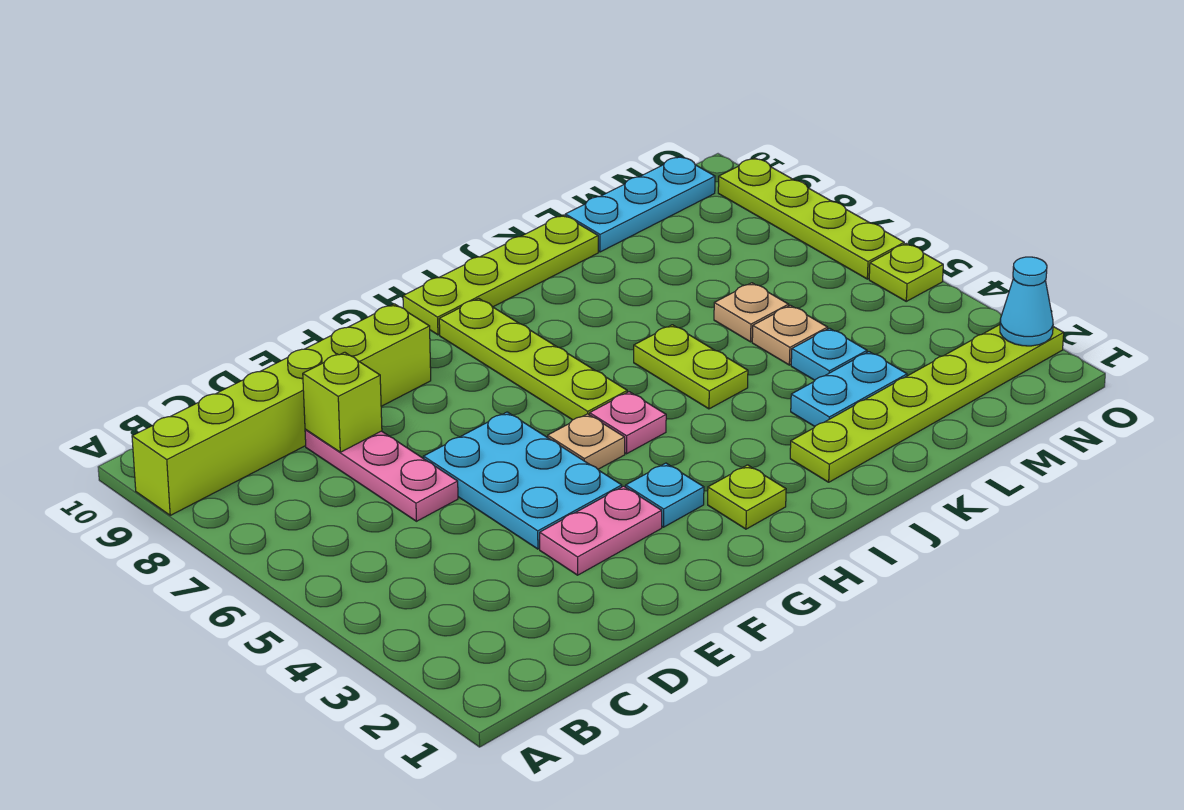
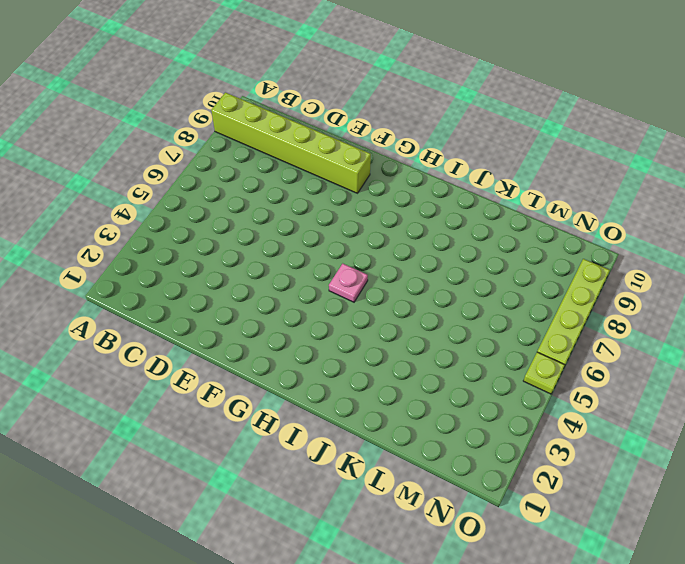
none -> pink plate D6:D8 level 1
none -> pink plate E3:F3 level 1
none -> cyan plate E4:F6 level 1

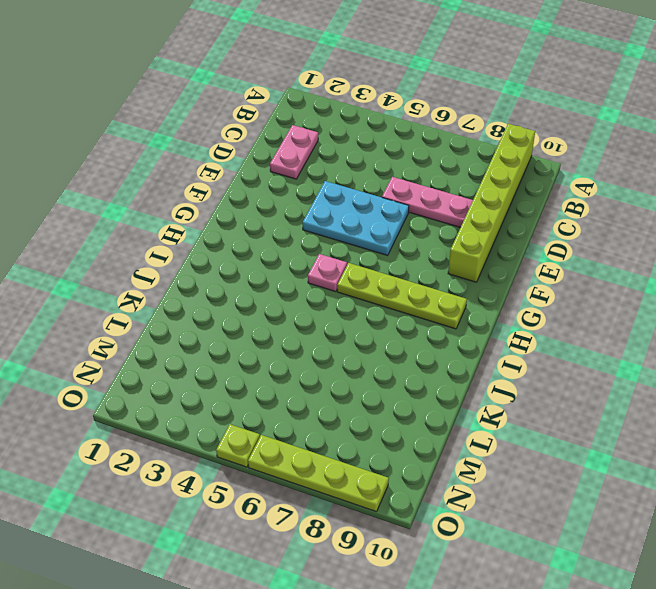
pink plate C2:D2 level 1 -> pink plate E3:F3 level 1
none -> cyan plate G3 level 1
none -> tan plate G5 level 1
none -> lime plate H2 level 1

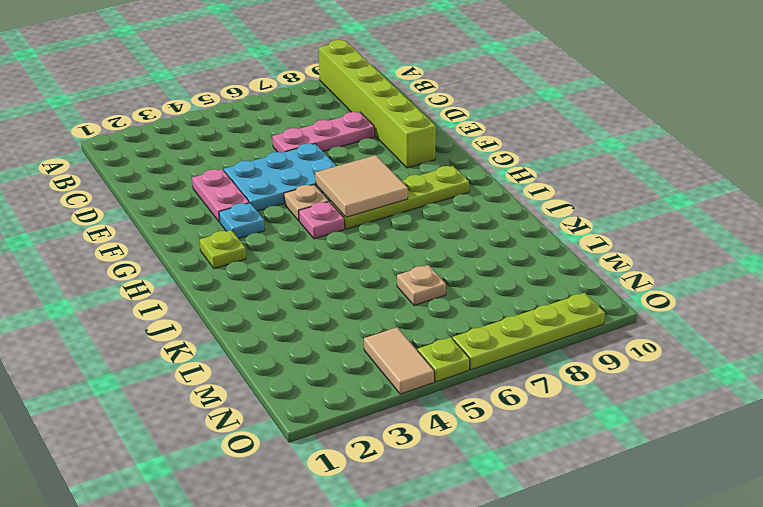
tan tile G6:H7 level 2 -> none
tan tile N4:O4 level 1 -> none
none -> lime plate H10:K10 level 1
none -> lime plate J2:O2 level 1
none -> lime plate J5:J6 level 1

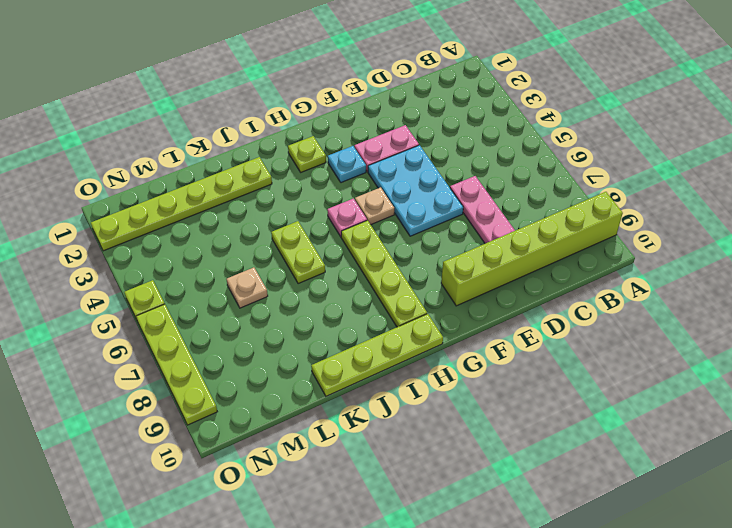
none -> cyan plate K3:L3 level 1
none -> cyan plate L4 level 1
none -> tan plate L5 level 1

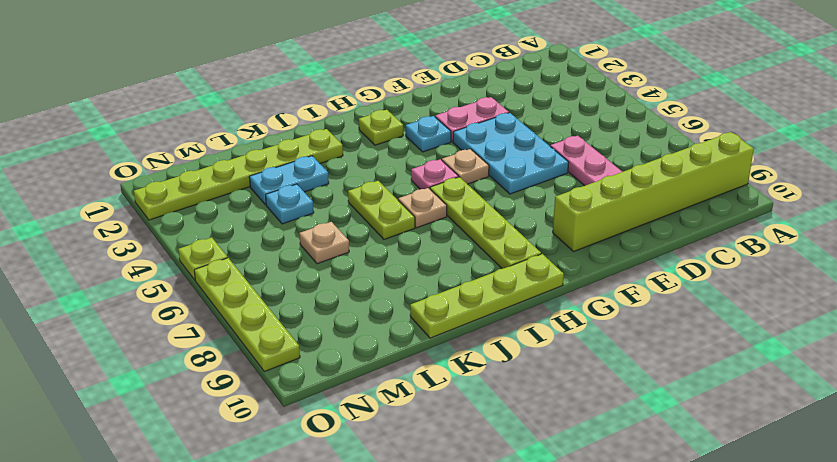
tan plate I6 level 1 -> tan plate L5 level 1
none -> cyan plate L10:N10 level 1
none -> lime brick D8 level 2
none -> cyan cone O2 level 2

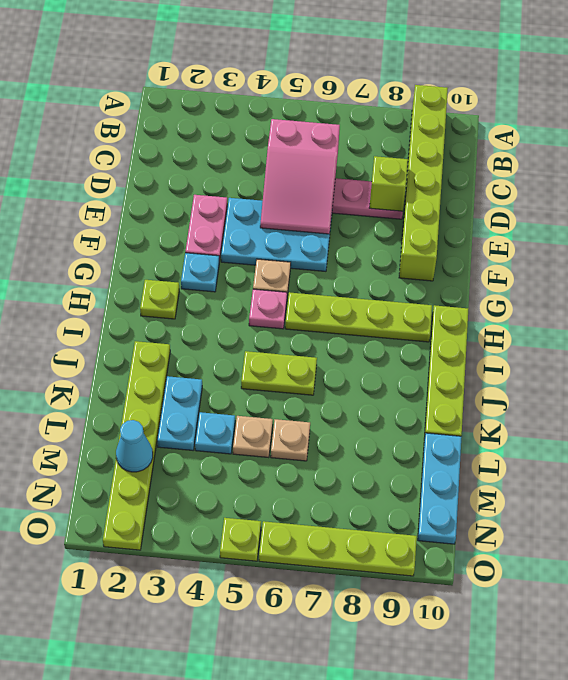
pink slope C5:E6 level 2 top C -> none
cyan cone M2 level 2 -> cyan cone O2 level 2

